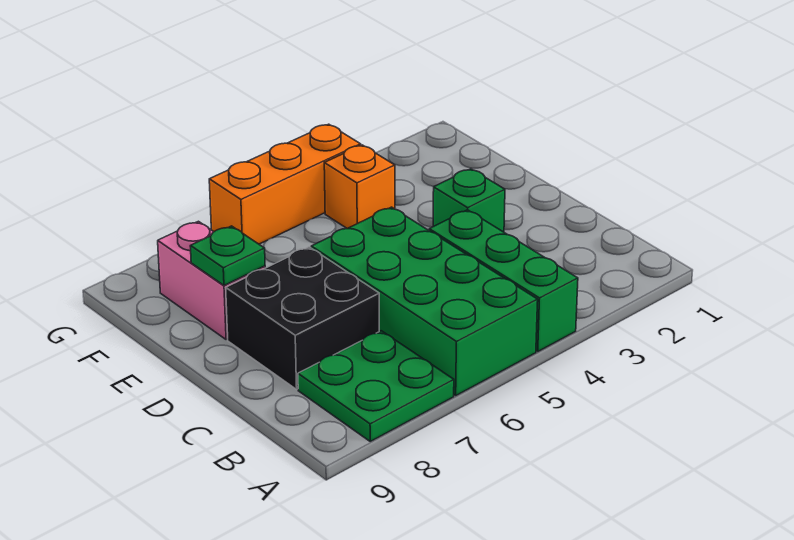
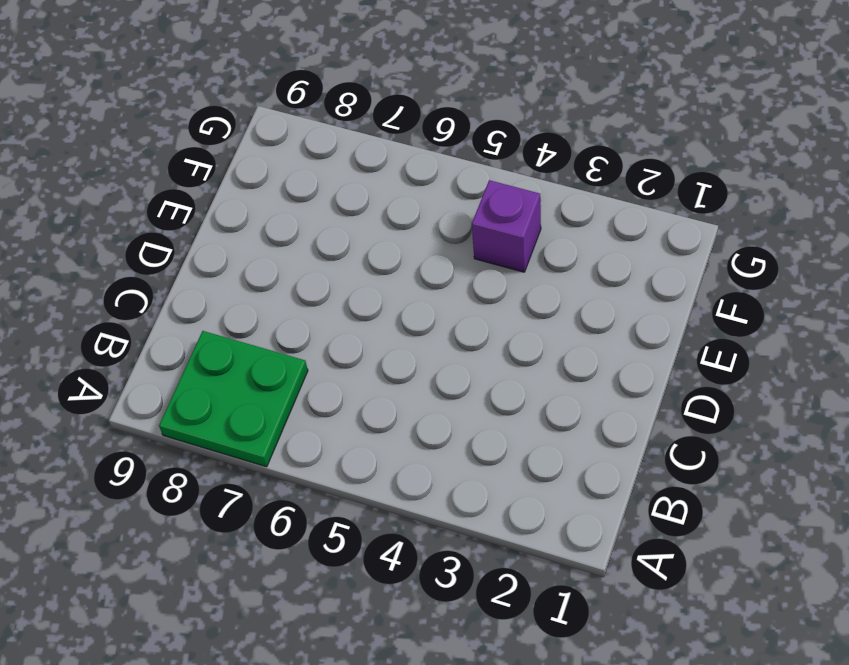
purple brick F4 level 1 -> orange brick F4 level 1
none -> green brick A4:C4 level 1
none -> green brick A5:D6 level 1

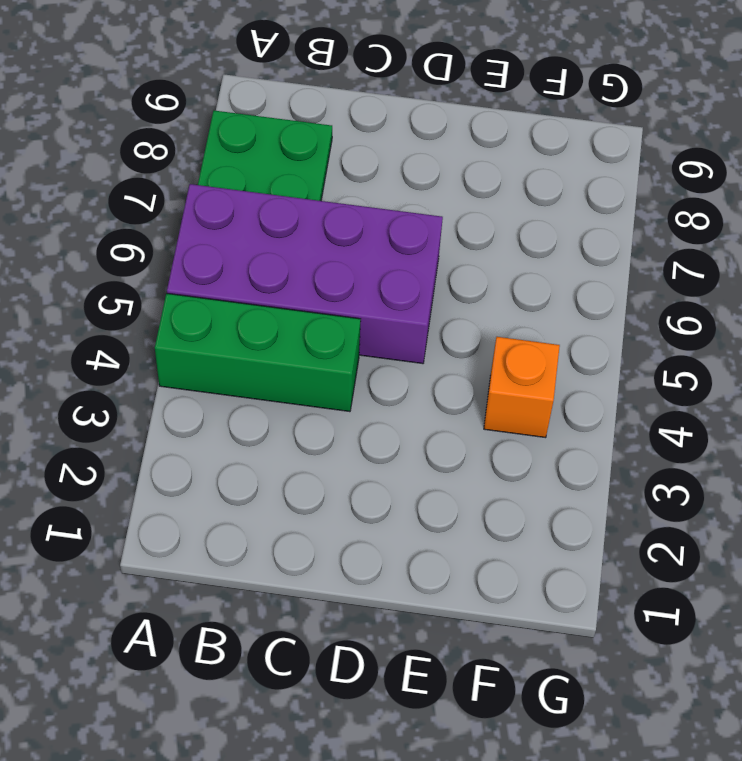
purple brick A5:D6 level 1 -> green brick A5:D6 level 1
none -> black brick C7:D8 level 1
none -> green brick D3 level 1

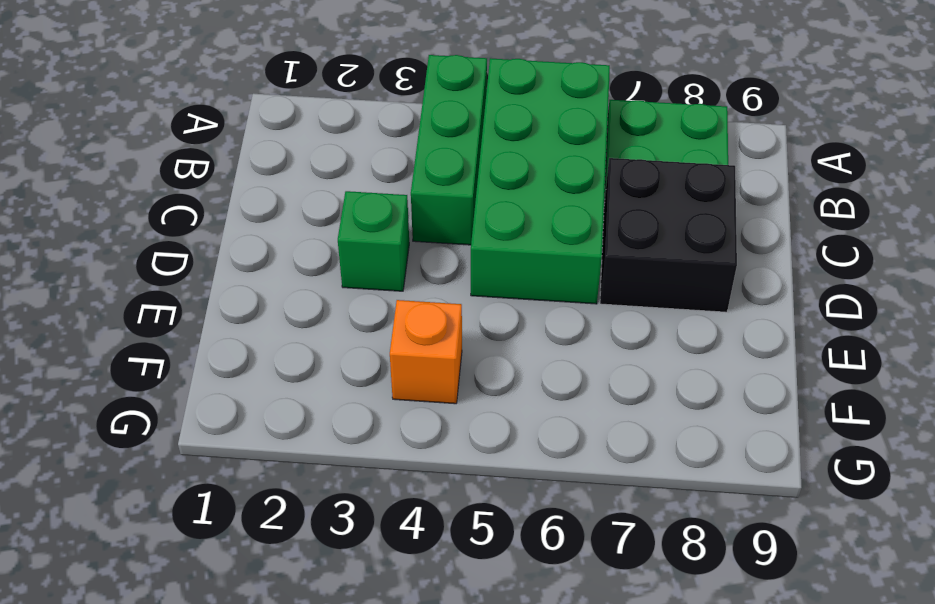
none -> pink brick E8:F8 level 1
none -> orange brick G4:G6 level 1

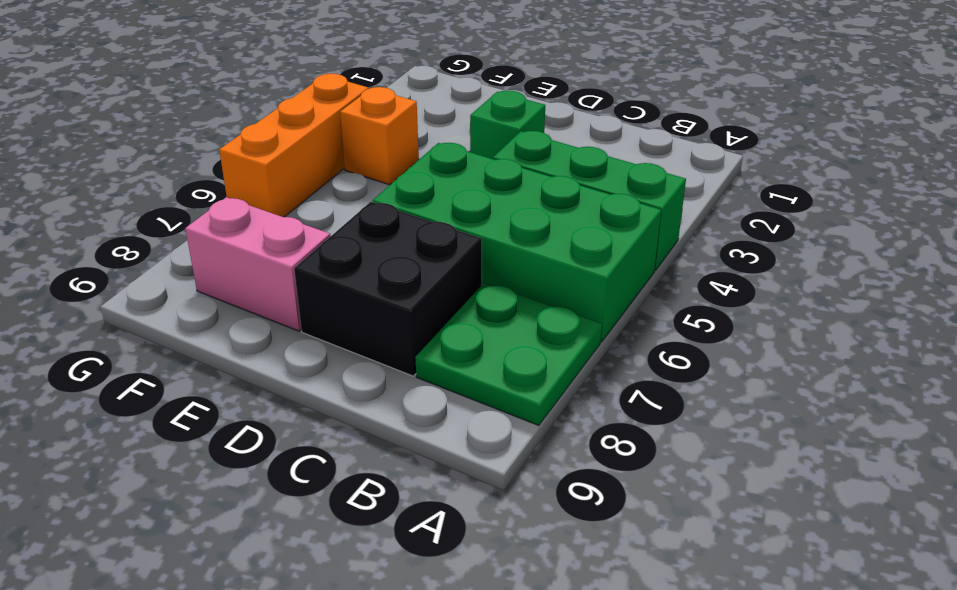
none -> green plate E8 level 2

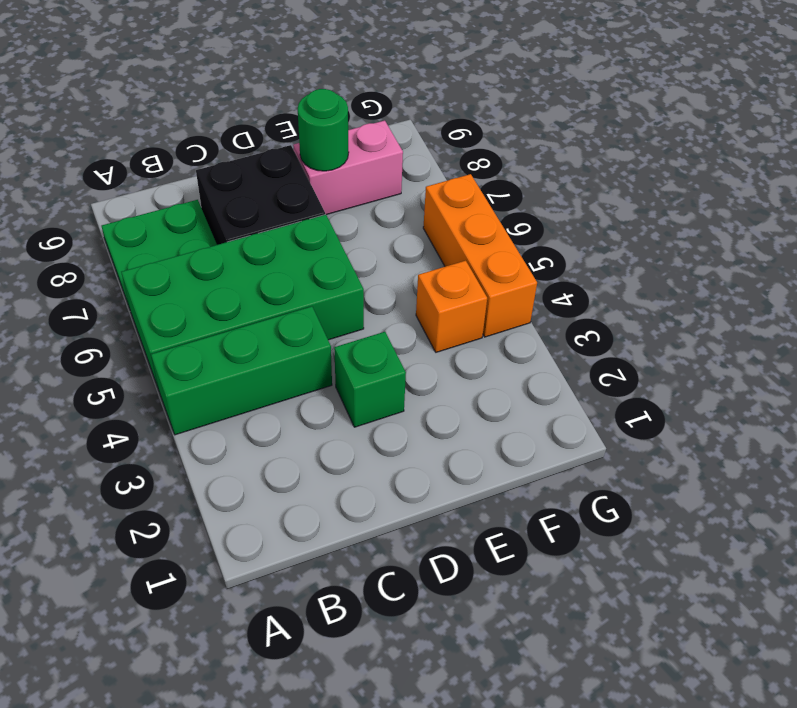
green round brick E8 level 2 -> green plate E8 level 2

